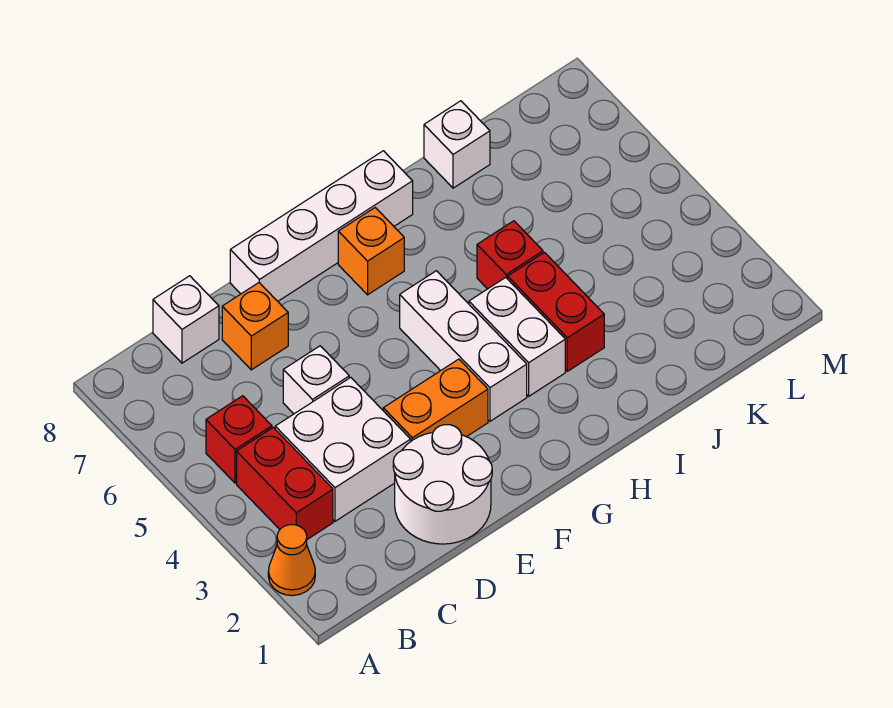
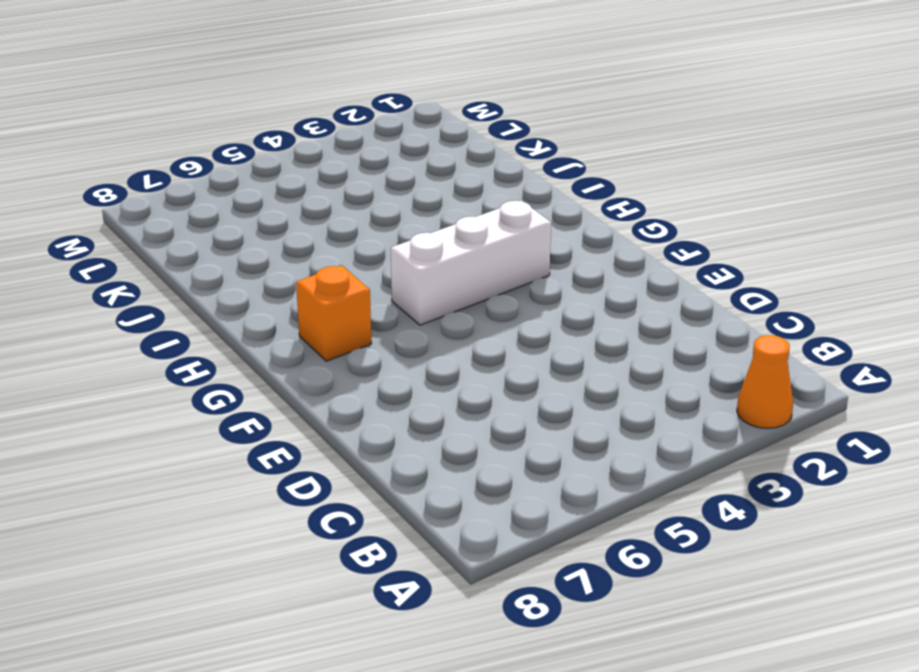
none -> red brick B3:B4 level 1
none -> red brick B5 level 1
none -> white brick C3:D4 level 1

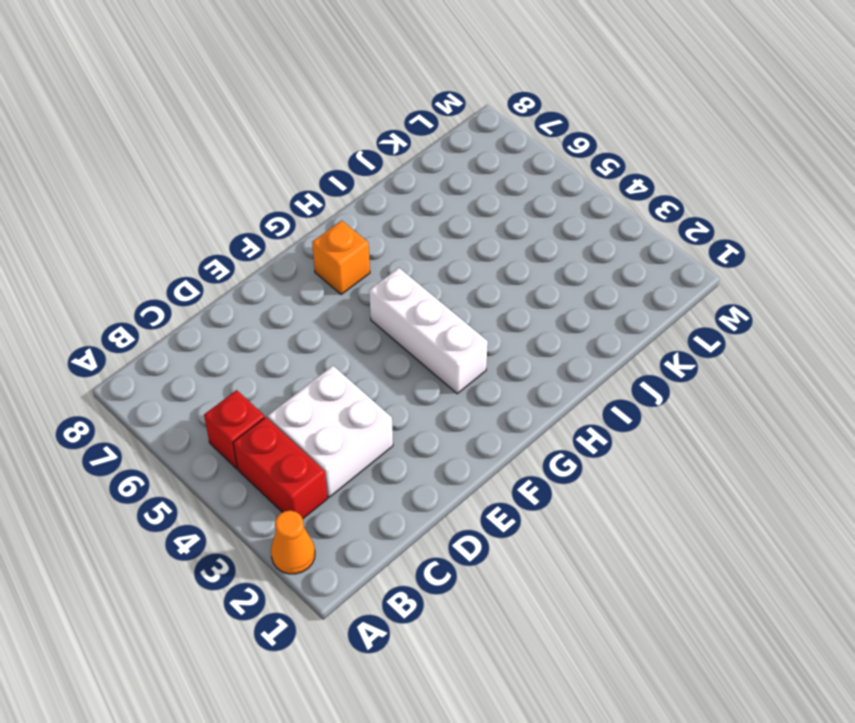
none -> white brick C8 level 1
none -> white round brick D1:E2 level 1
none -> white brick D5 level 1

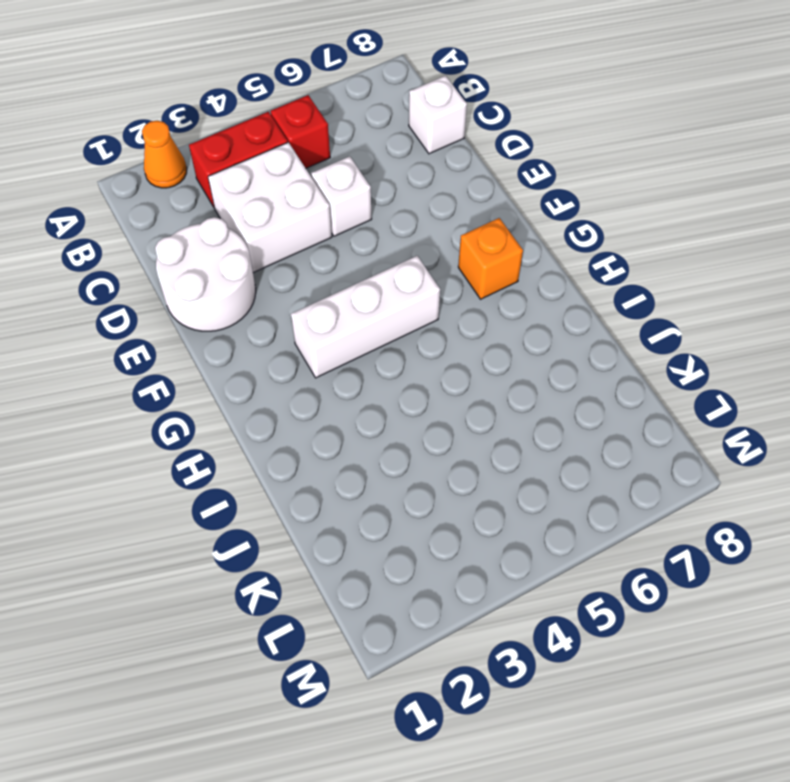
none -> orange brick D7 level 1
none -> orange brick E3:F3 level 1
none -> white brick E8:H8 level 1

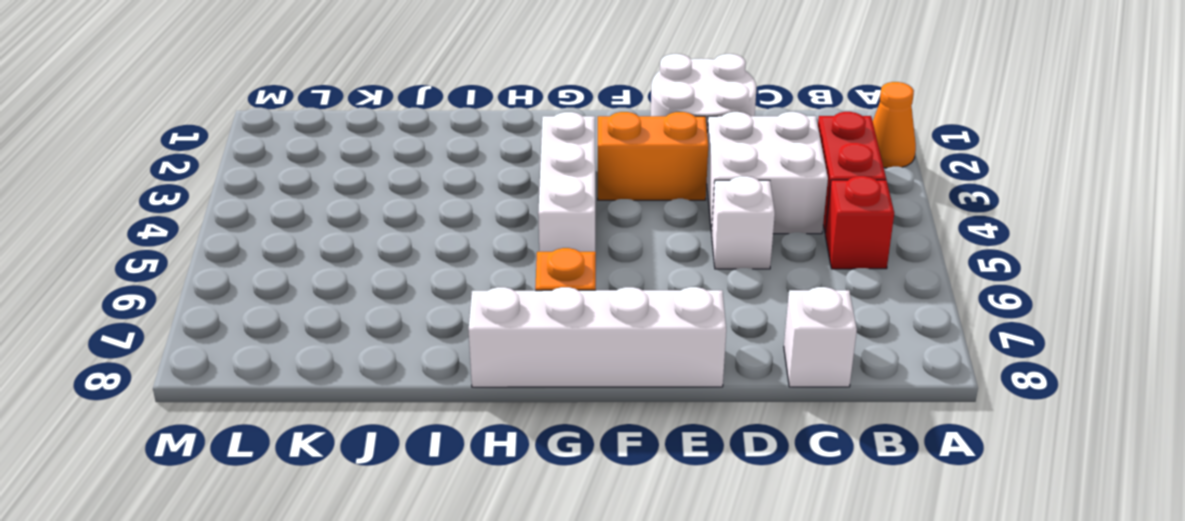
none -> orange brick D7 level 1
none -> white brick H3:H4 level 1
none -> red brick I3:I4 level 1

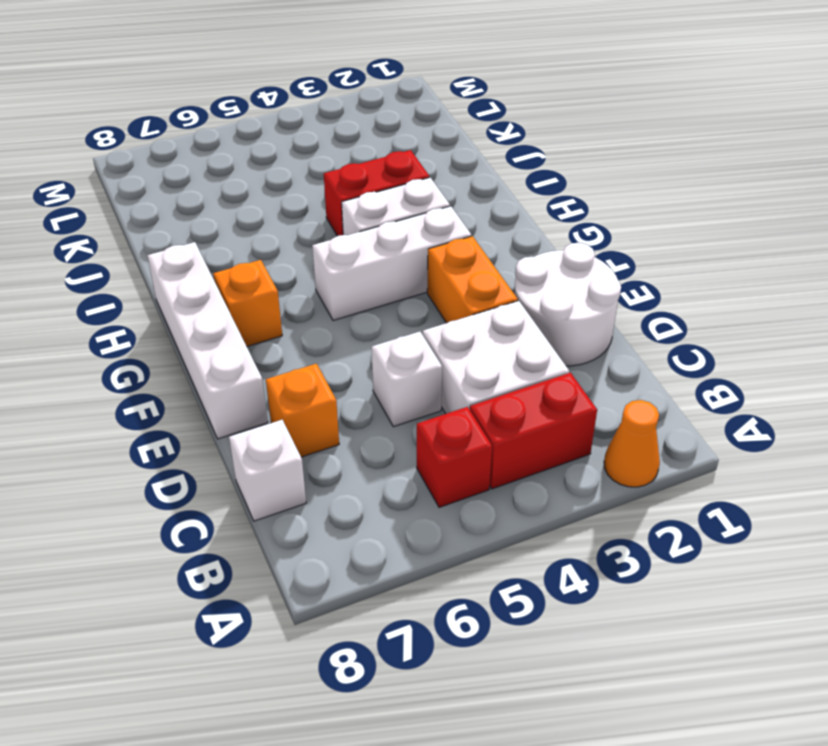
none -> red brick I5 level 1
none -> white brick J8 level 1

